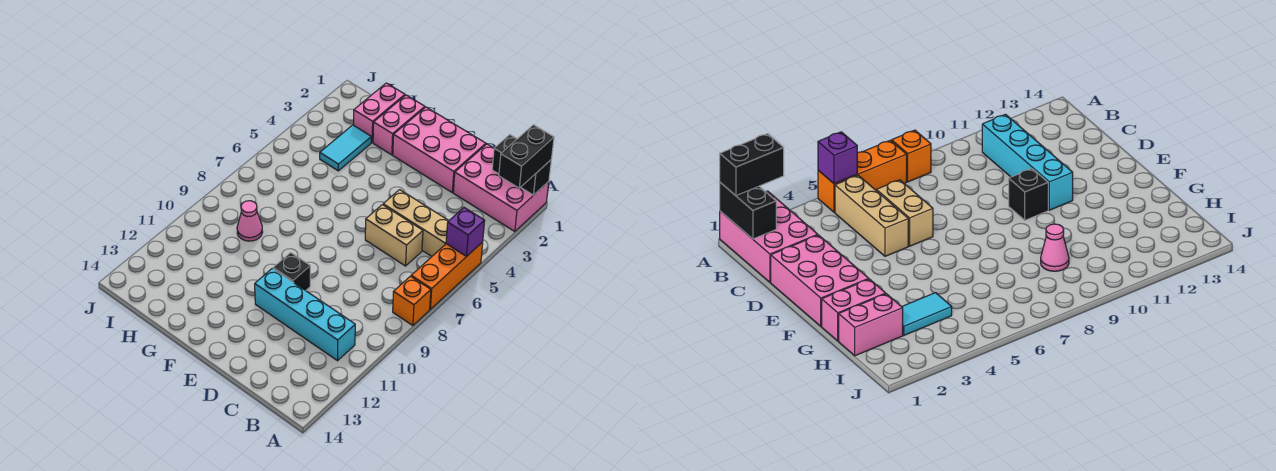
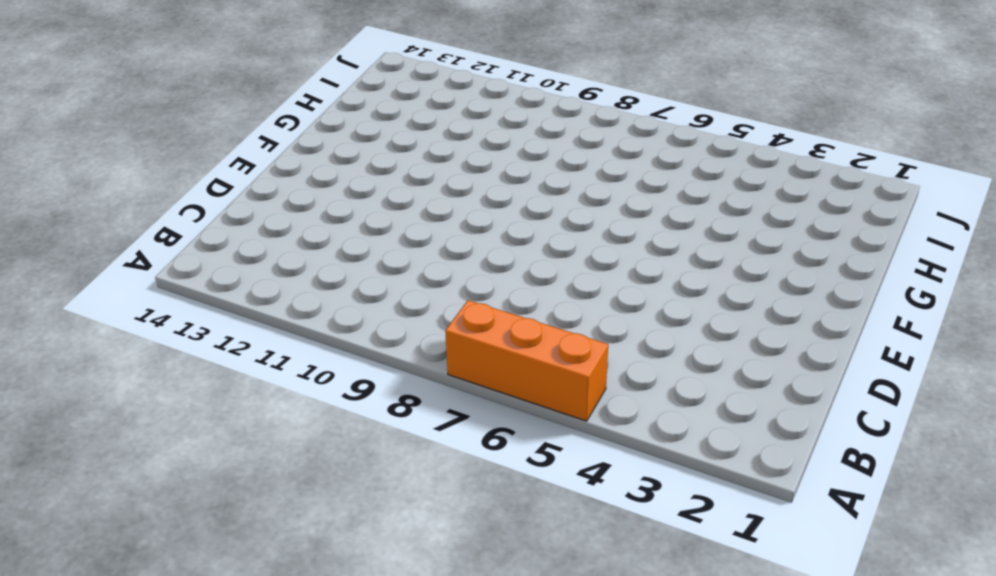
none -> pink brick A1:C2 level 1
none -> orange brick A8 level 1
none -> tan brick B5:D5 level 1

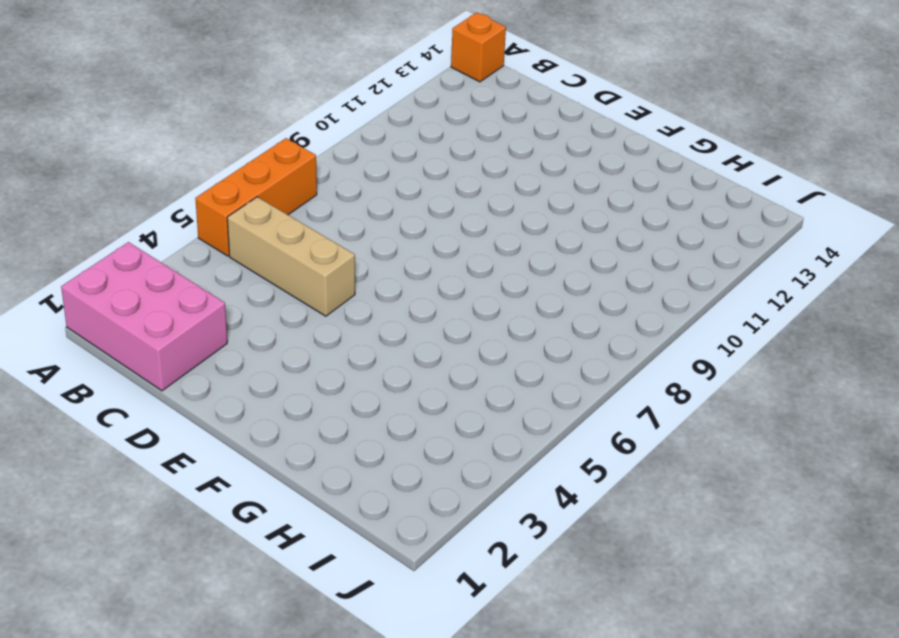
orange brick A14 level 1 -> orange brick A8 level 1
none -> cyan brick B11:E11 level 1
none -> tan brick C6:D6 level 1
none -> pink brick D1:F2 level 1

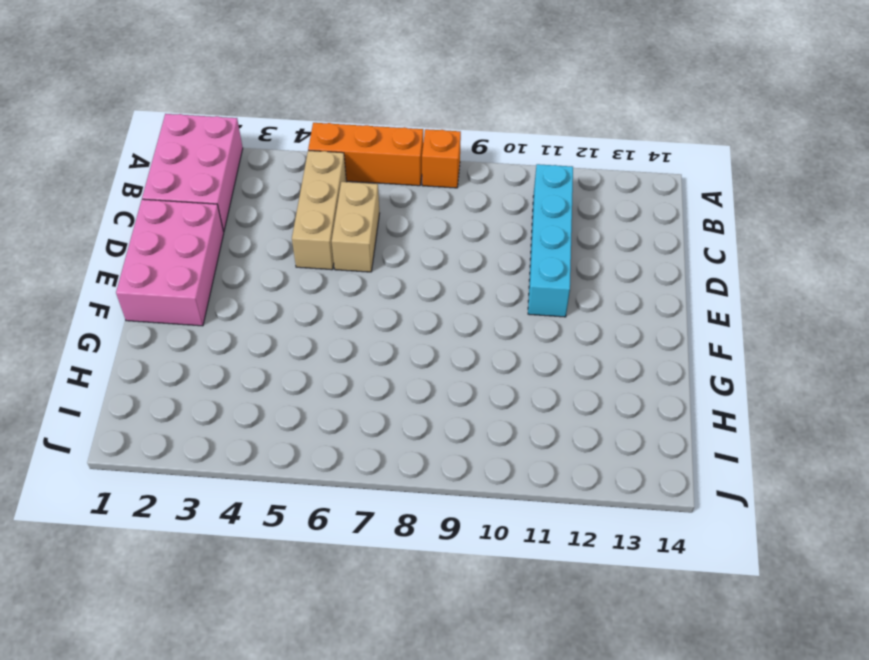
none -> black brick E10 level 1
none -> pink brick G1:G2 level 1
none -> pink brick H1:H2 level 1

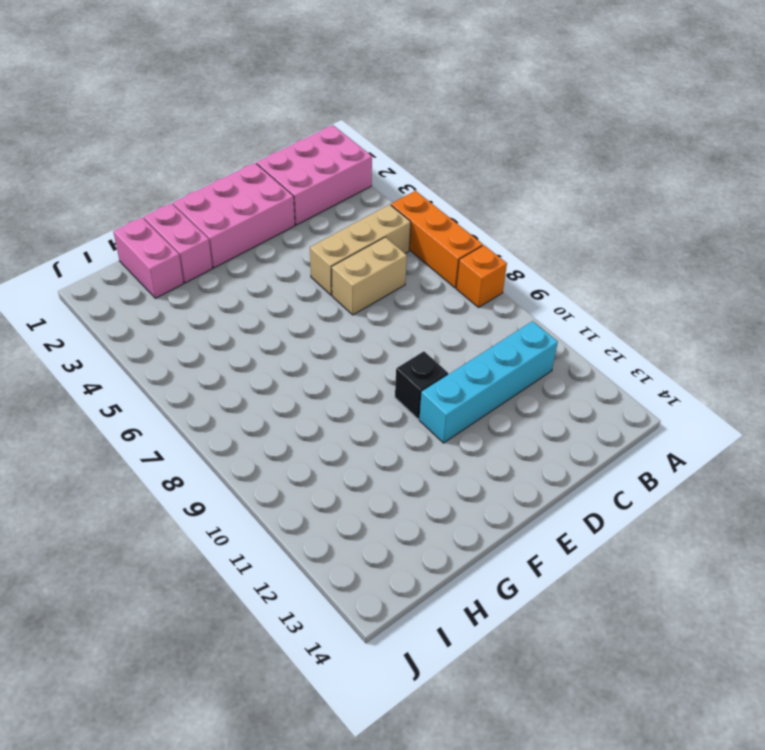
none -> cyan tile H3:H4 level 1
none -> pink cone H9 level 1
none -> black brick A1:B1 level 2

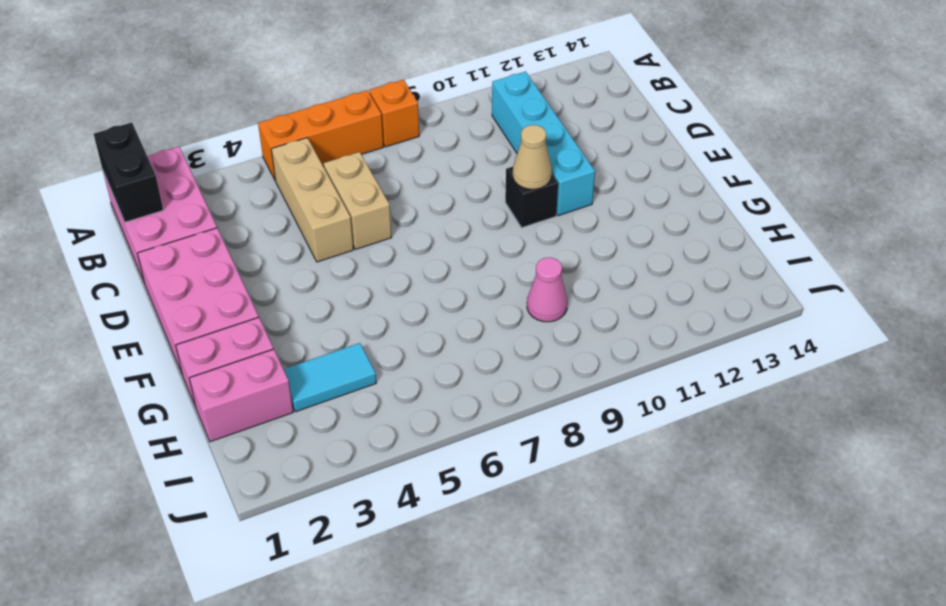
tan cone E10 level 2 -> none
none -> purple brick A5 level 2
none -> black brick A1:A2 level 3

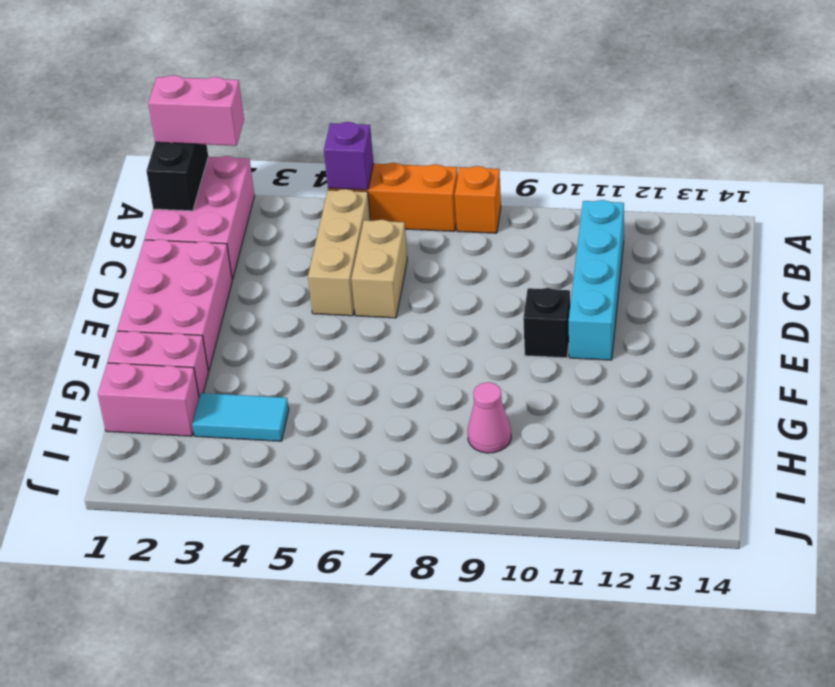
pink brick A1:A2 level 3 -> black brick A1:A2 level 3

